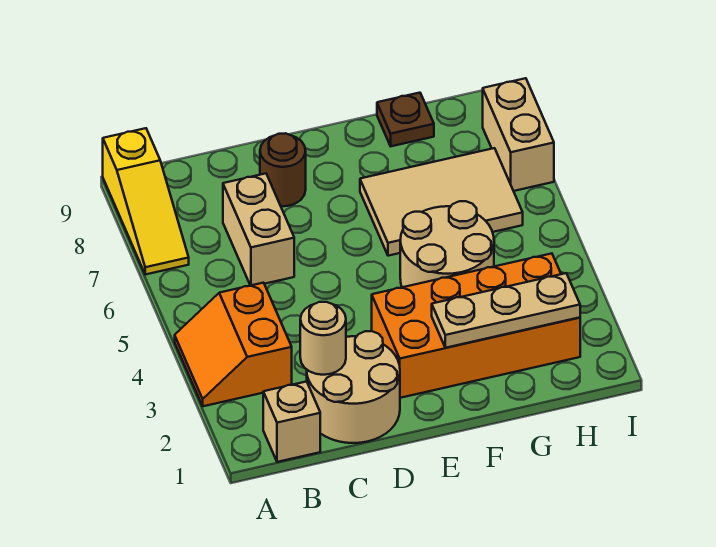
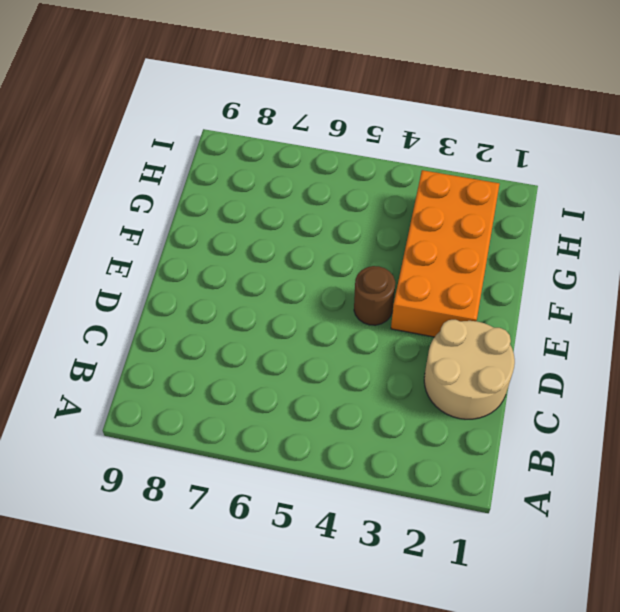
brown round brick E4 level 1 -> brown round brick D8 level 1
none -> orange slope A3:B4 level 1 top B
none -> yellow slope A7:A9 level 1 top 9
none -> tan brick B1 level 1

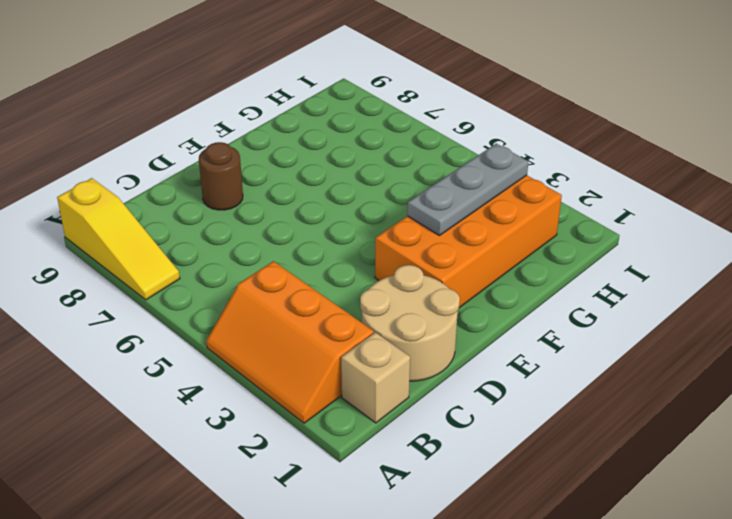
orange slope A2:B4 level 1 top B -> orange slope A3:B4 level 1 top B
grey plate F3:H3 level 2 -> none
none -> tan brick C6:C7 level 1
none -> tan round brick F4:G5 level 1
none -> tan tile F6:H7 level 1

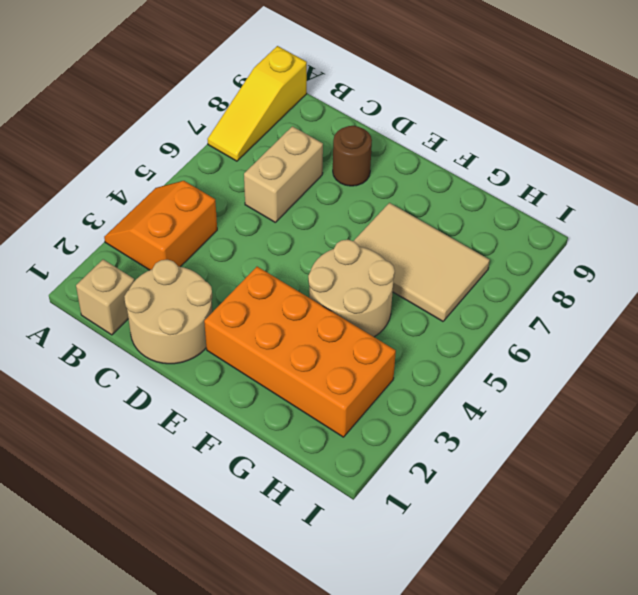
none -> brown plate G9 level 1
none -> tan brick I7:I8 level 1
none -> tan round brick C2 level 2

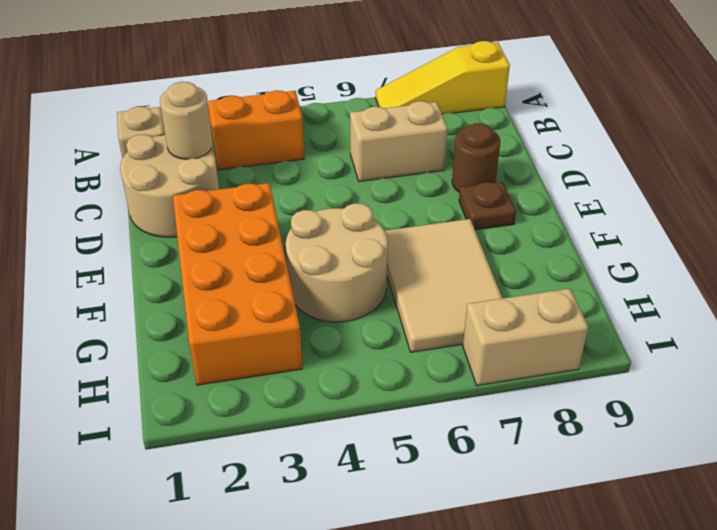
brown plate E8 level 1 -> brown plate G9 level 1
none -> tan plate F2:H2 level 2

